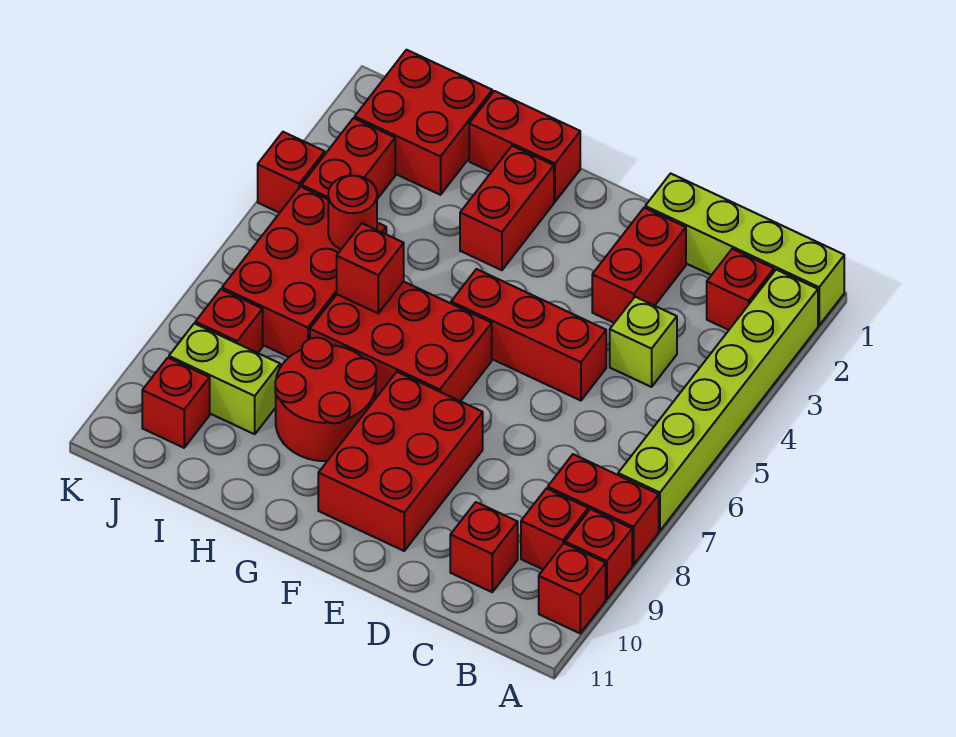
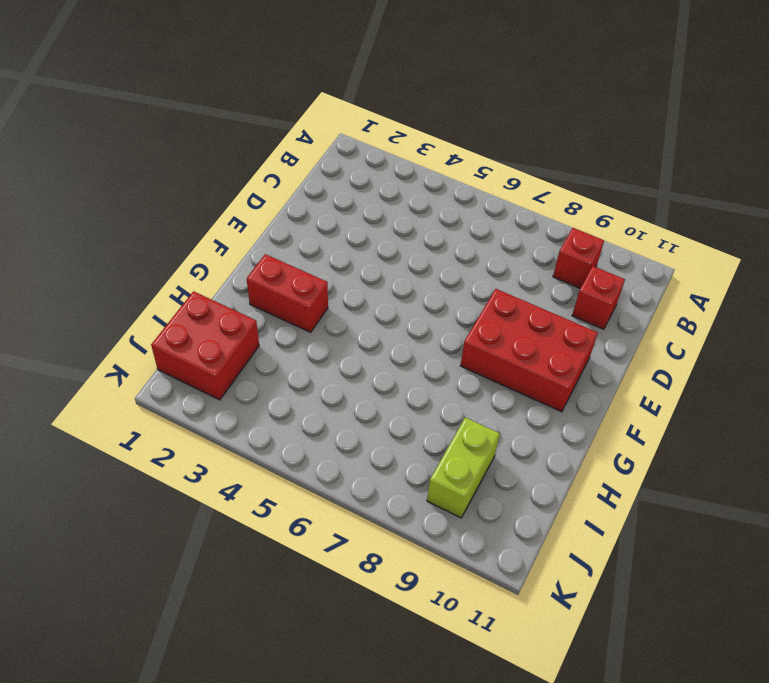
none -> lime brick A1:D1 level 1
none -> lime brick A2:A7 level 1
none -> red brick A8:B8 level 1

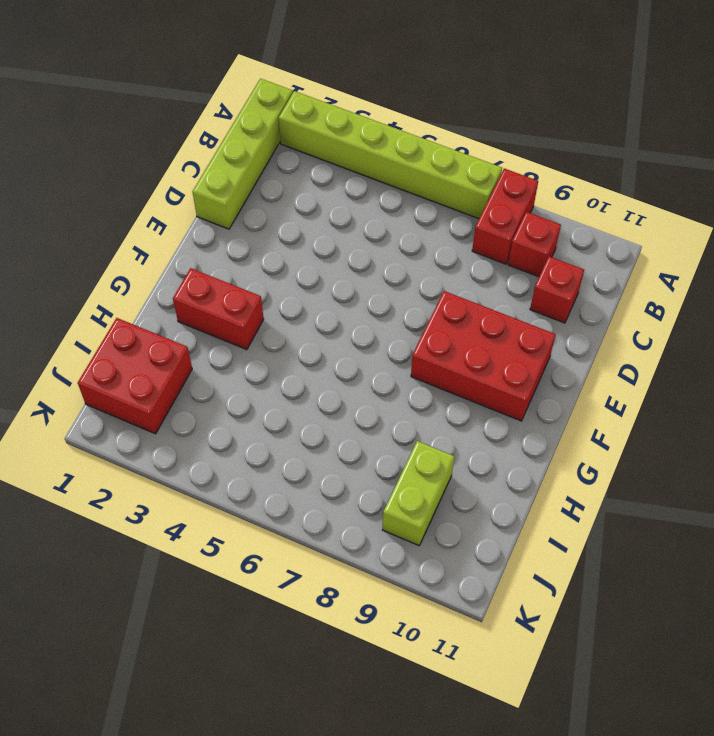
none -> red brick A9 level 1
none -> red brick A10 level 1
none -> red brick B2 level 1

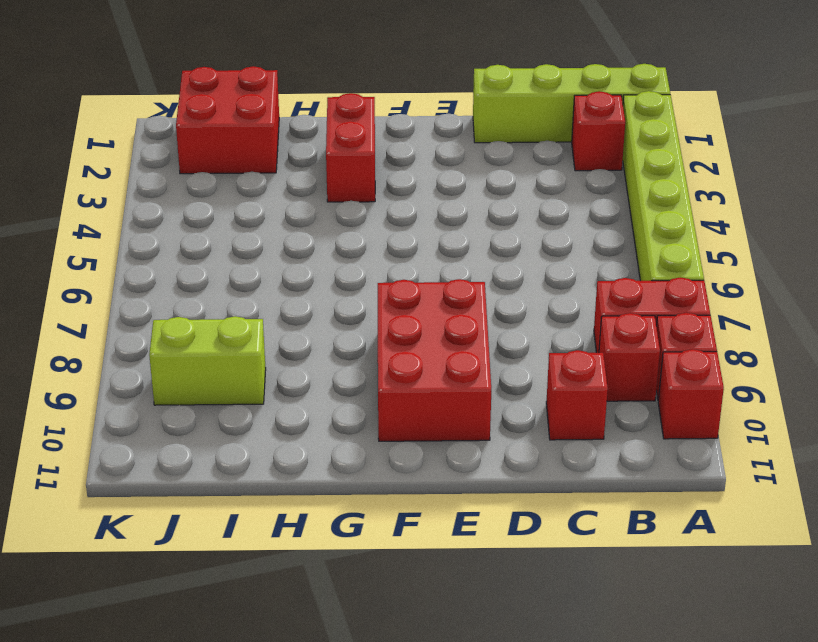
none -> lime brick C4 level 1
none -> red brick D2:D3 level 1
none -> red brick D5:F5 level 1

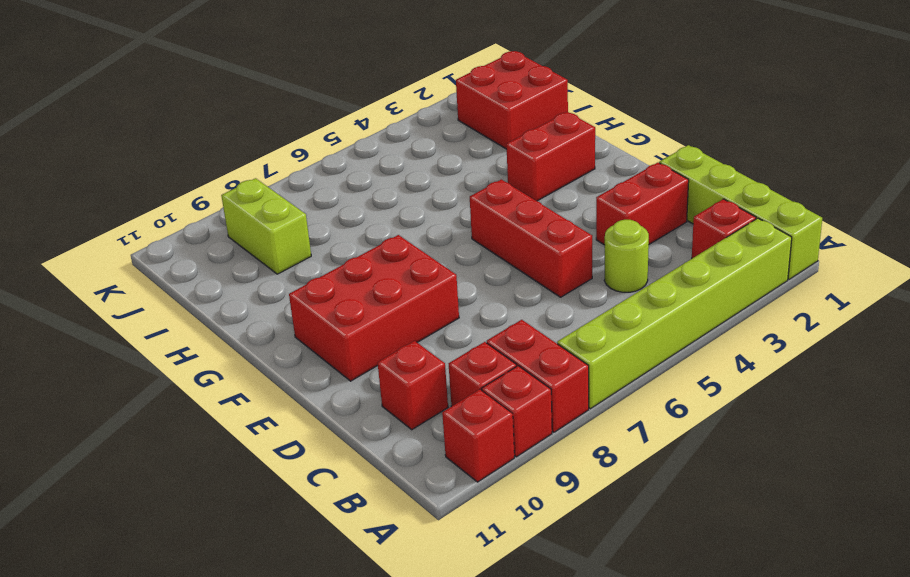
lime round brick C4 level 1 -> lime brick C4 level 1
none -> red brick F6:H7 level 1
none -> red brick G1:H1 level 1
none -> red round brick G8:H9 level 1

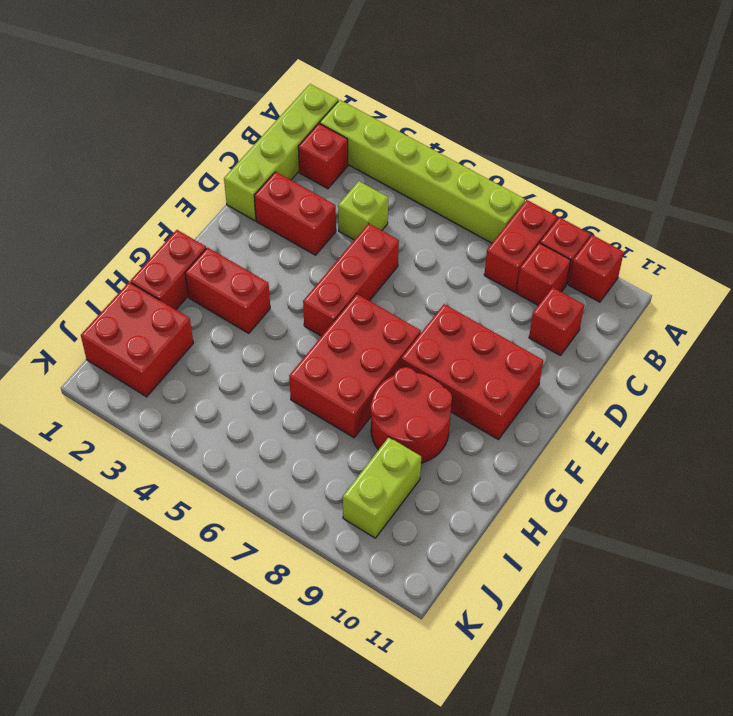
none -> red brick I5:J7 level 1
none -> red brick J3:J4 level 1
none -> red brick J8 level 1

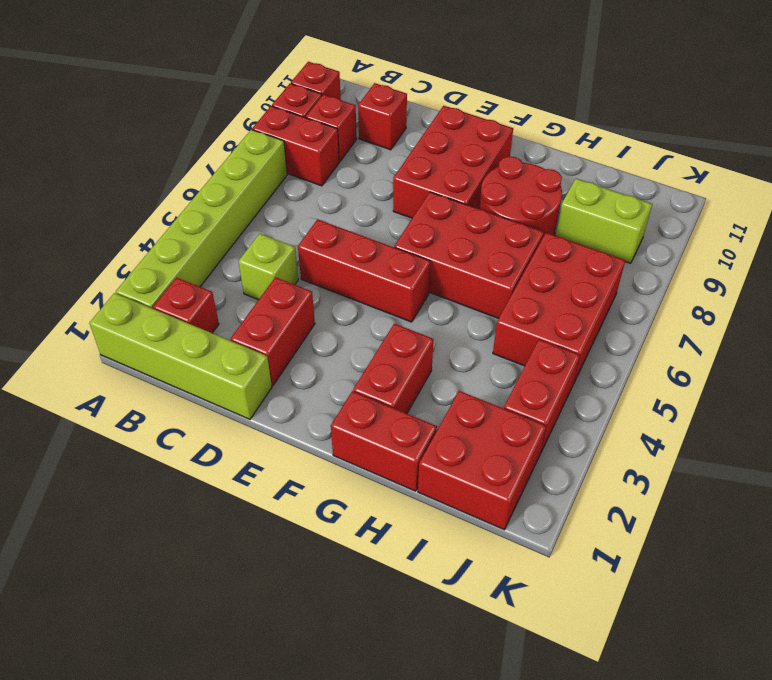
none -> red brick J8 level 1
none -> red brick J10 level 1
none -> red brick K4 level 1

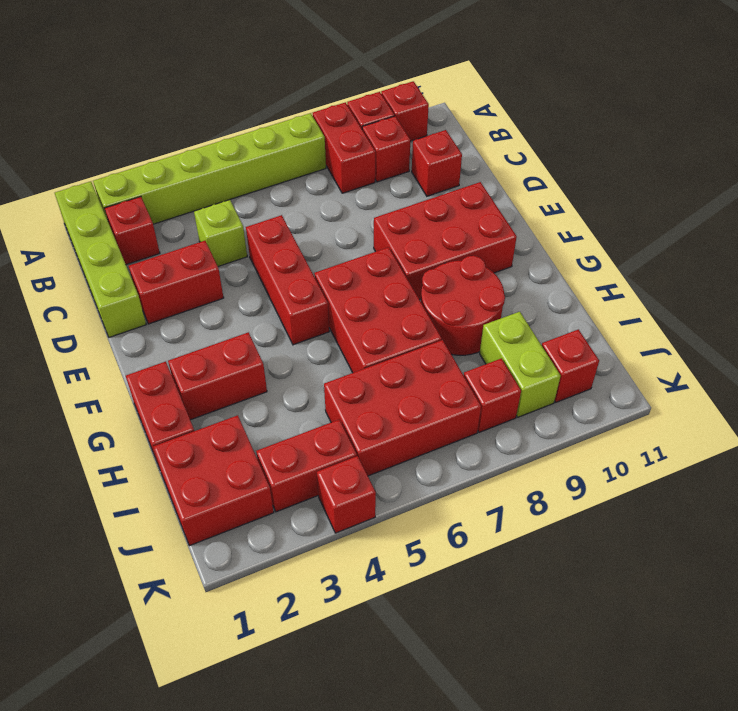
none -> red brick H6 level 2
none -> red round brick I5 level 2

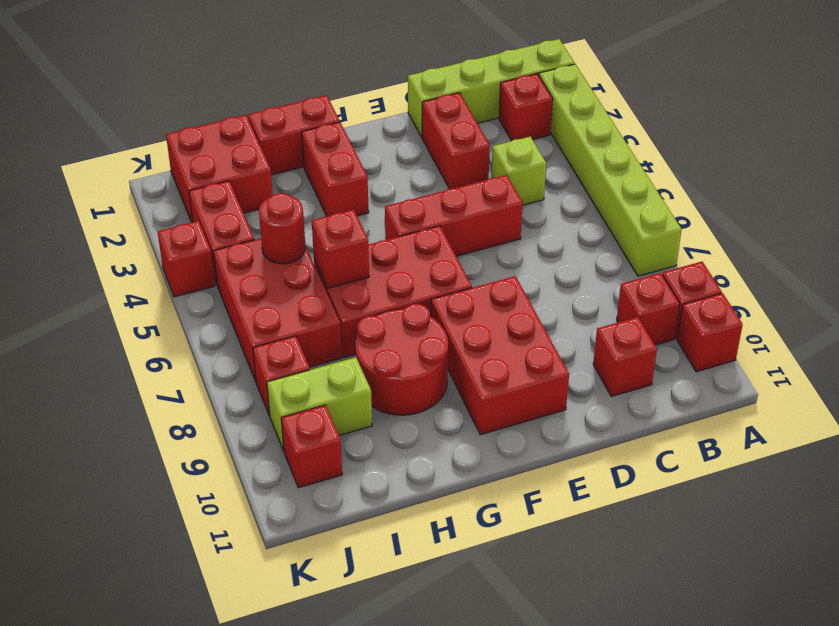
none -> red brick A8:B8 level 1

